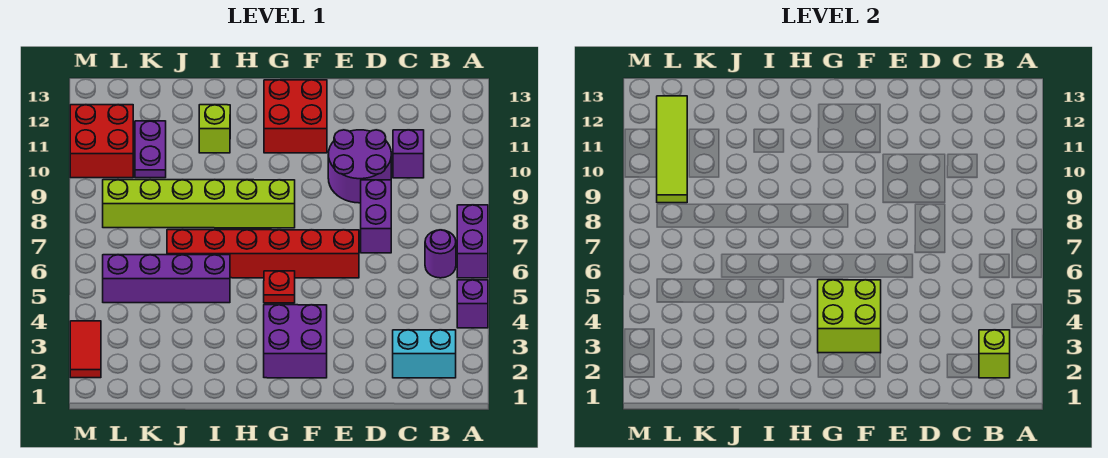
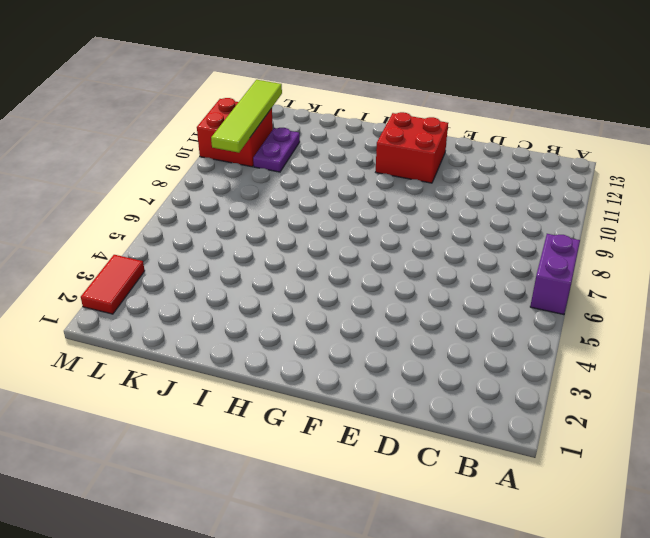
none -> purple brick A4 level 1
none -> cyan brick B2:C2 level 1
none -> purple round brick B6 level 1

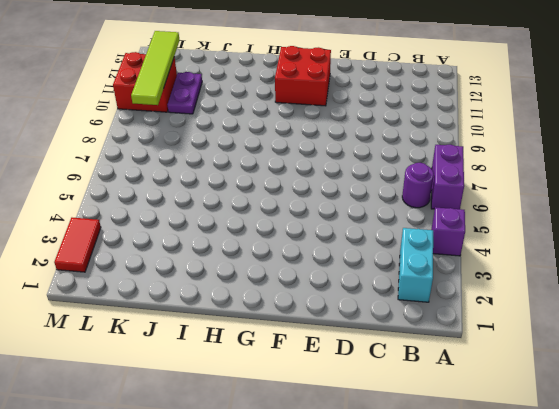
cyan brick B2:B3 level 1 -> cyan brick B2:C2 level 1
none -> purple brick C10 level 1
none -> purple brick D7:D8 level 1
none -> purple round brick D9:E10 level 1

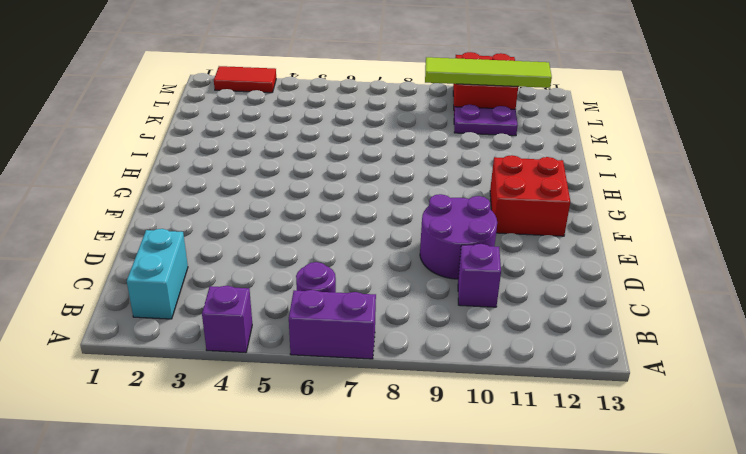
none -> purple brick D7:D8 level 1
none -> red brick E6:J6 level 1
none -> purple brick F2:G3 level 1

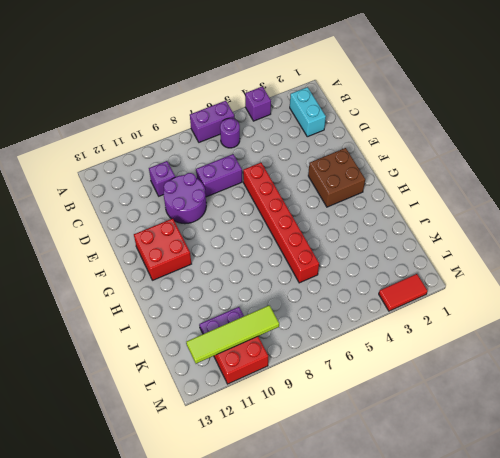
brown brick F2:G3 level 1 -> purple brick F2:G3 level 1
none -> red plate G5 level 1
none -> lime brick G8:L8 level 1
none -> purple brick I5:L5 level 1

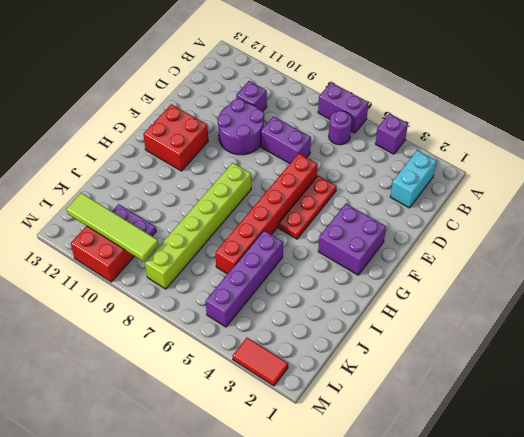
red plate E5:G5 level 1 -> red plate G5 level 1
none -> lime brick I11 level 1
none -> lime brick B2 level 2
none -> lime brick F3:G4 level 2

